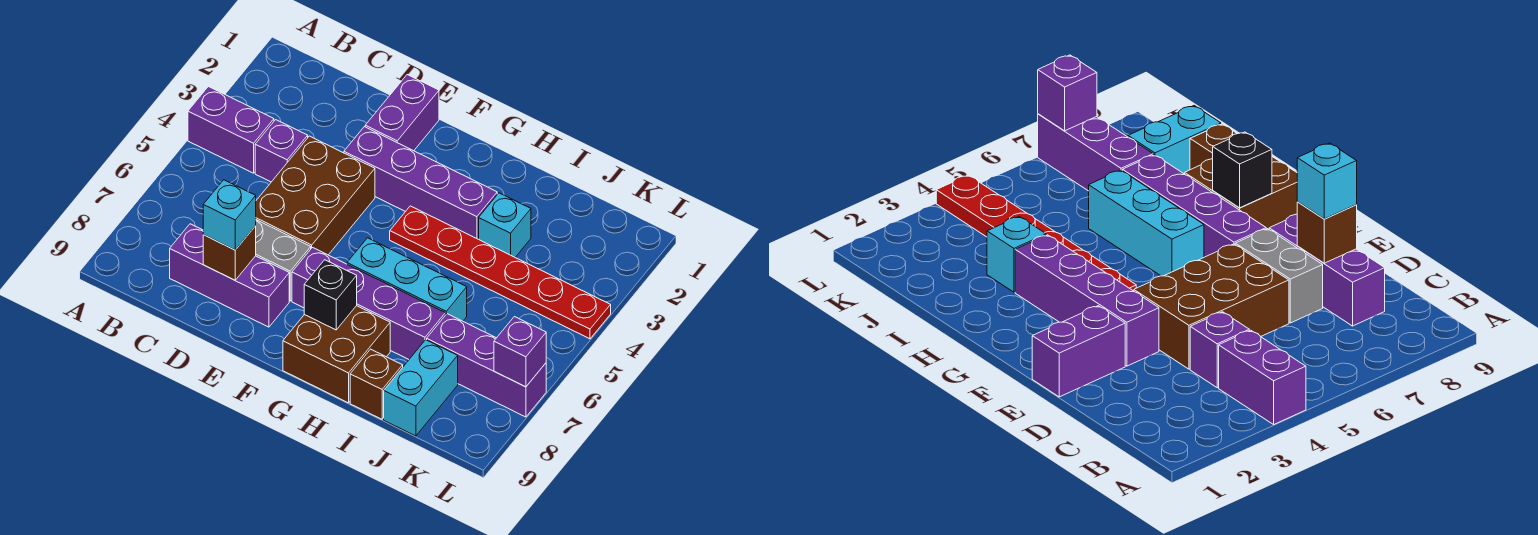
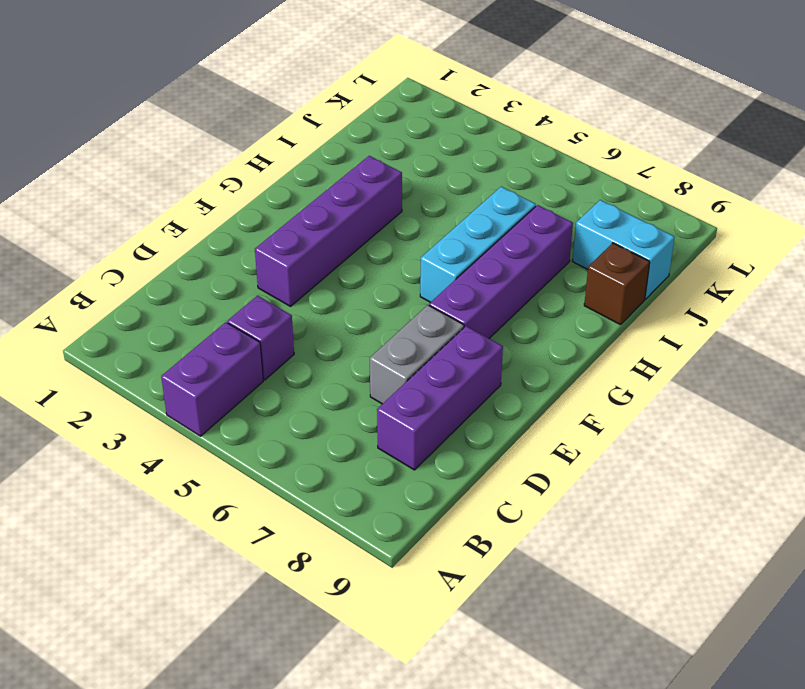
none -> brown brick D4:E6 level 1
none -> purple brick E1:E2 level 1
none -> red plate G4:L4 level 1

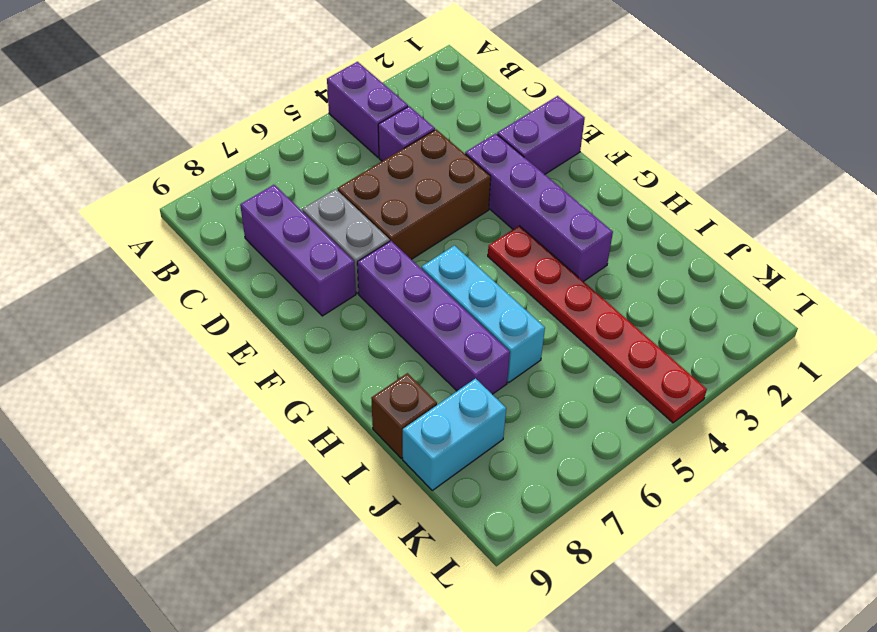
none -> brown brick G8:H9 level 1
none -> cyan brick I3 level 1
none -> purple brick J7:L7 level 1

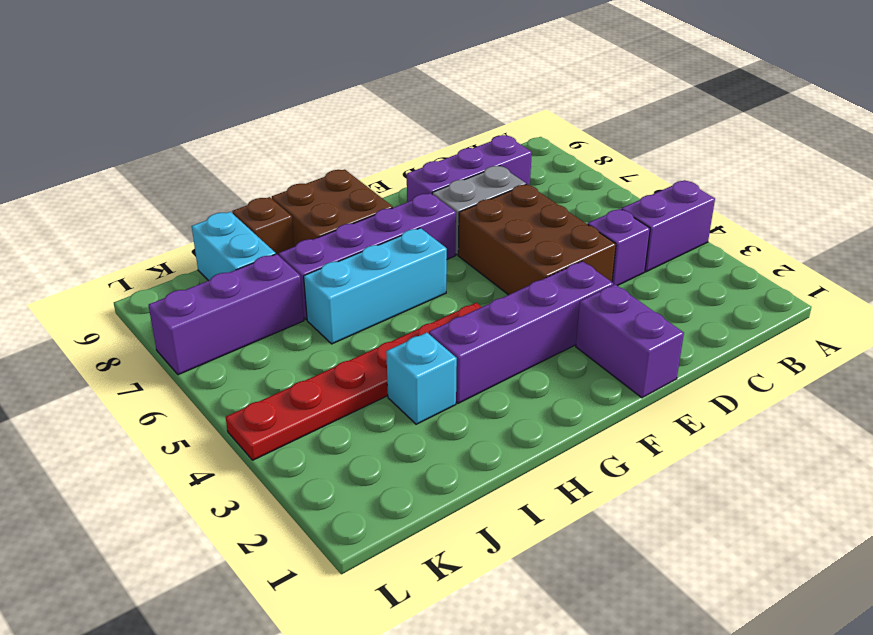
none -> brown brick D8 level 2
none -> black brick G8 level 2
none -> purple brick L7 level 2

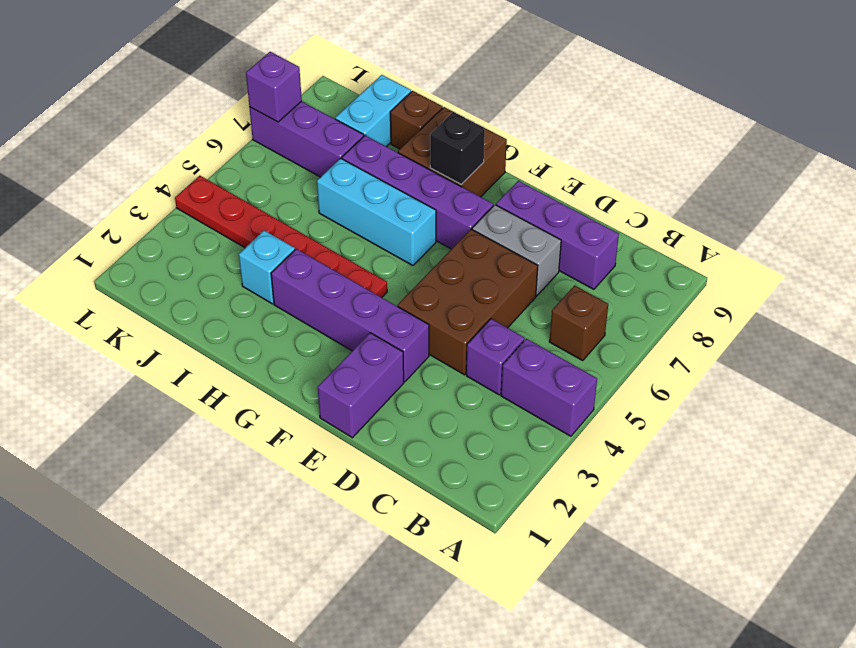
brown brick B6 level 1 -> brown brick D8 level 2
none -> cyan brick D8 level 3

